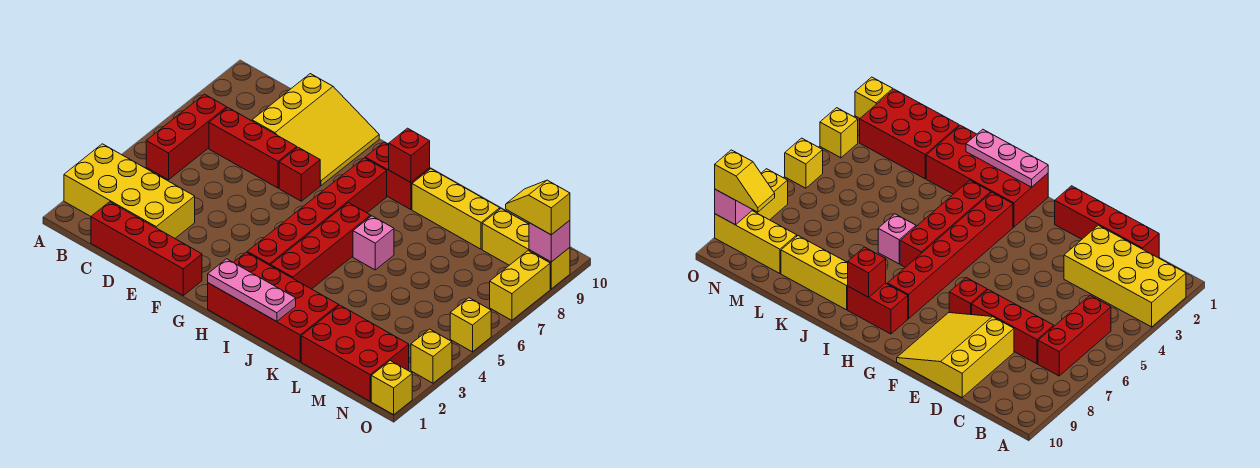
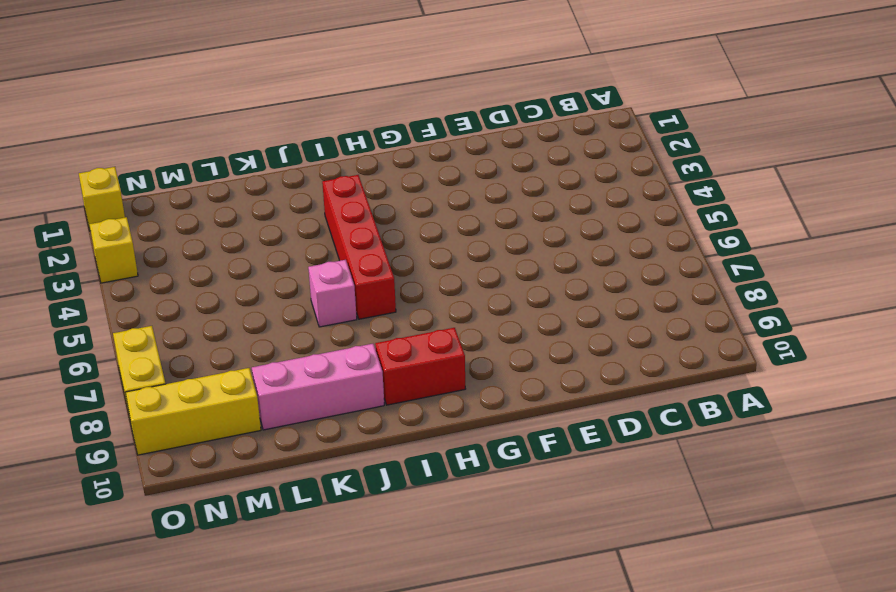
pink brick J9:L9 level 1 -> yellow brick J9:L9 level 1
none -> yellow brick A2:D3 level 1
none -> red brick B5:B7 level 1
none -> red brick C1:F1 level 1

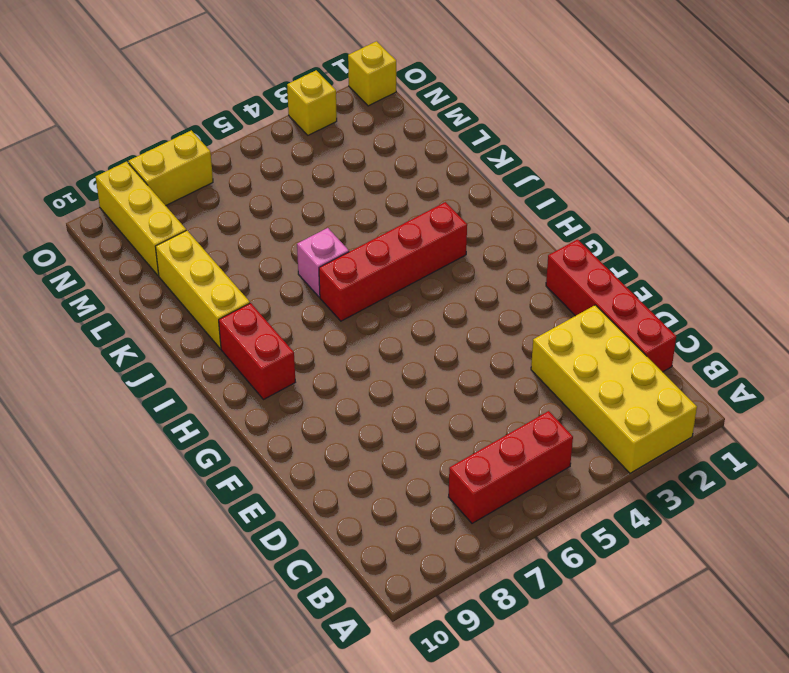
none -> red brick C7:E7 level 1
none -> yellow slope D8:F10 level 1 top D
none -> red brick F7 level 1

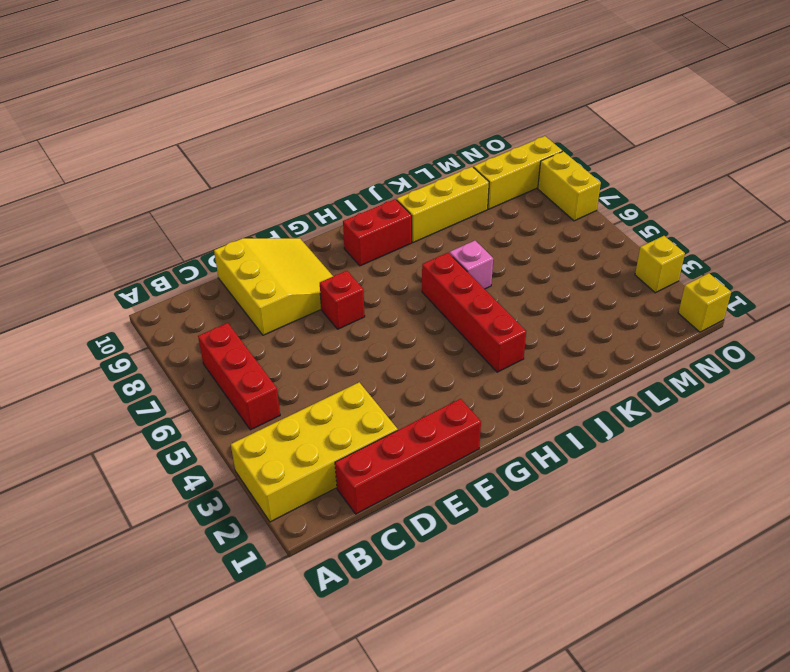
none -> red brick C7:E7 level 1
none -> red brick H1:K2 level 1
none -> red brick H3:H8 level 1

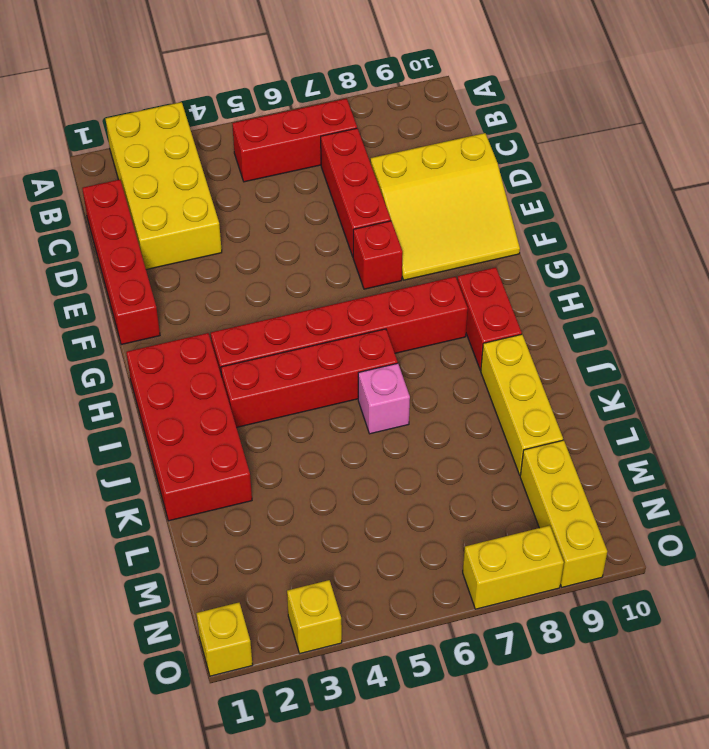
none -> red brick L1:N2 level 1
none -> yellow brick O5 level 1
none -> pink plate H1:J1 level 2

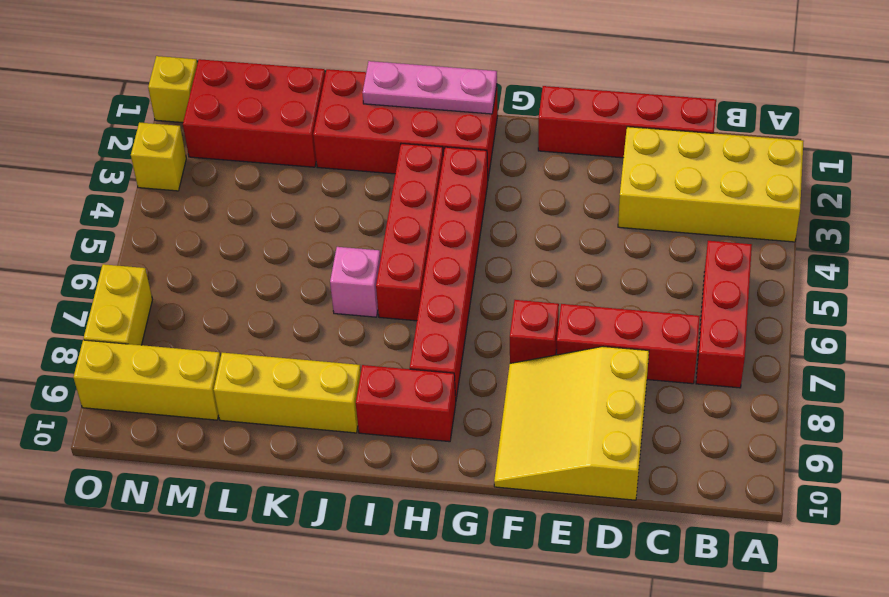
none -> yellow brick O5 level 1
none -> red brick I9 level 2
none -> pink brick O9 level 2

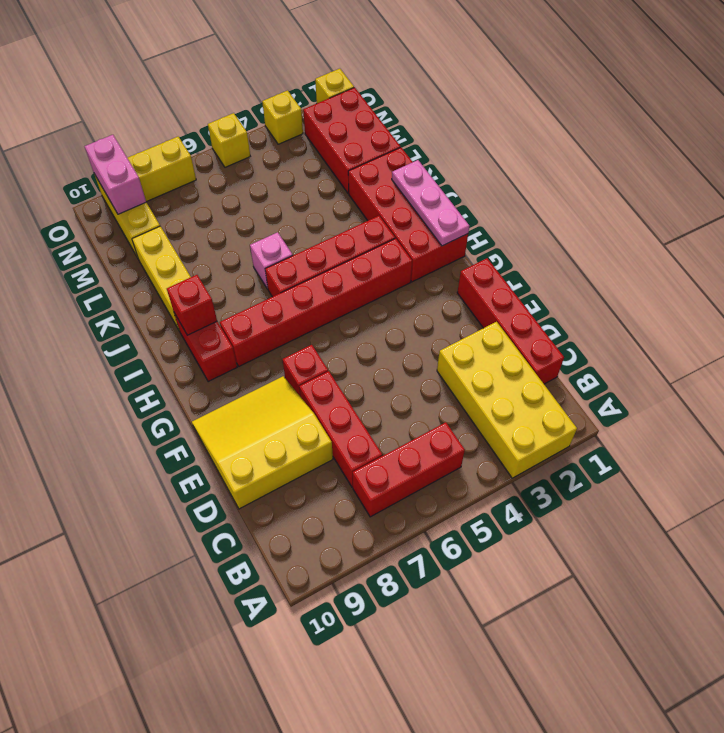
pink brick N9:O9 level 2 -> pink brick O9 level 2
none -> yellow slope N9:O9 level 3 top O

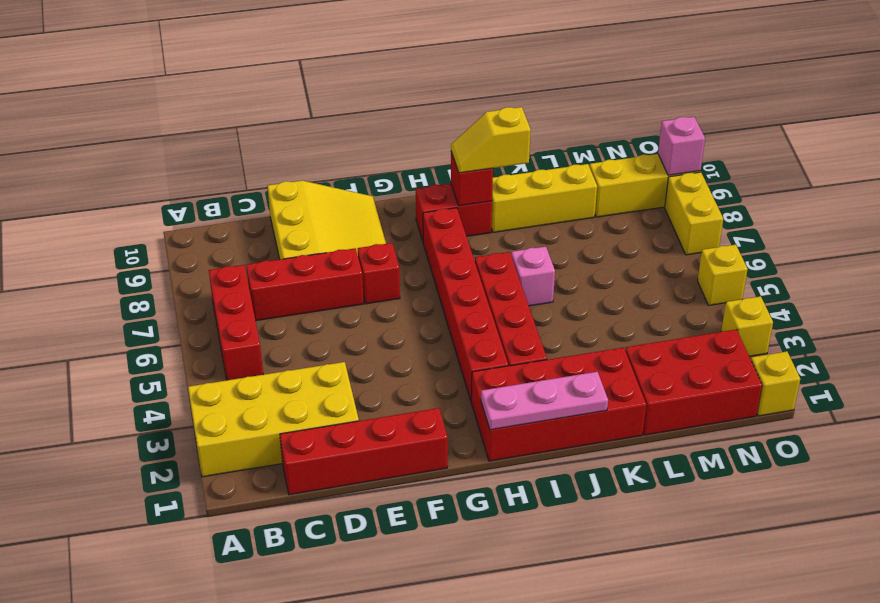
yellow slope I9:J9 level 3 top J -> yellow slope N9:O9 level 3 top O

